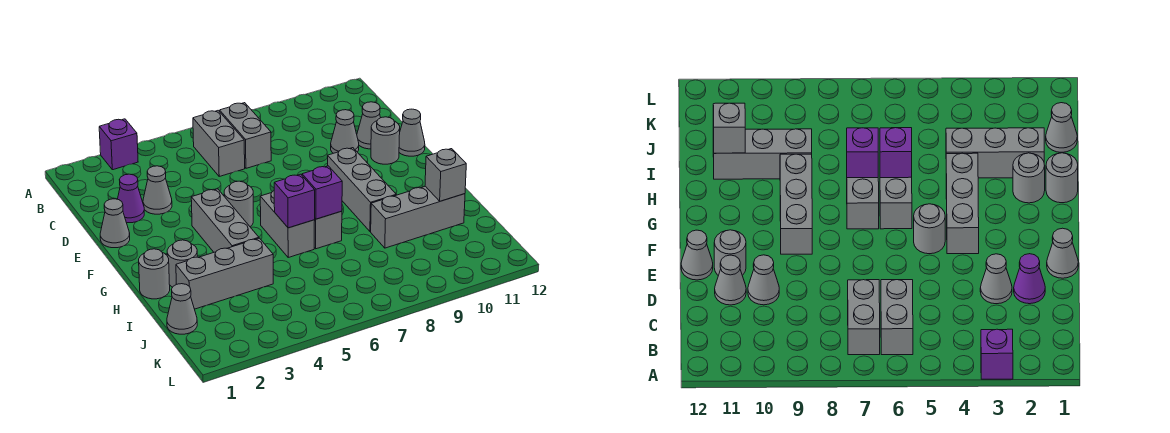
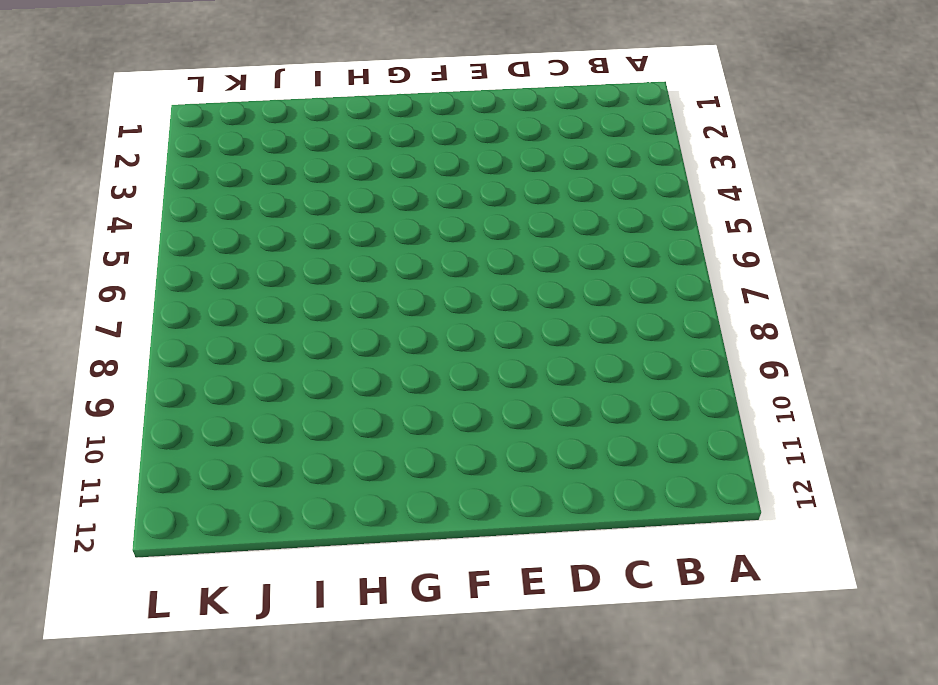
none -> purple brick A3 level 1
none -> grey brick B6:C6 level 1
none -> grey brick B7:C7 level 1

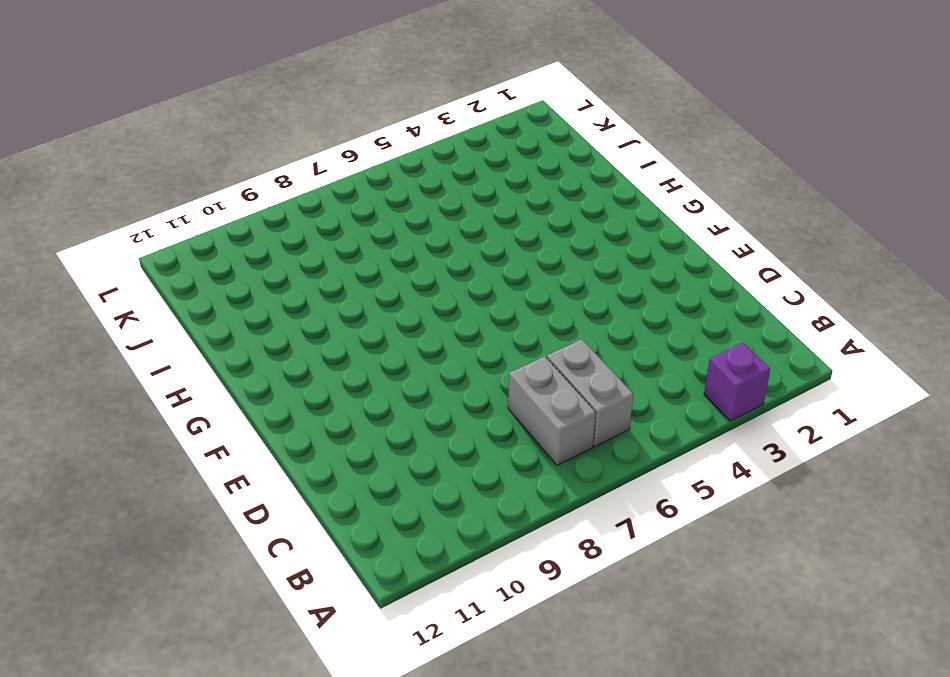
none -> purple cone D2 level 1
none -> grey cone D3 level 1
none -> grey cone D10 level 1

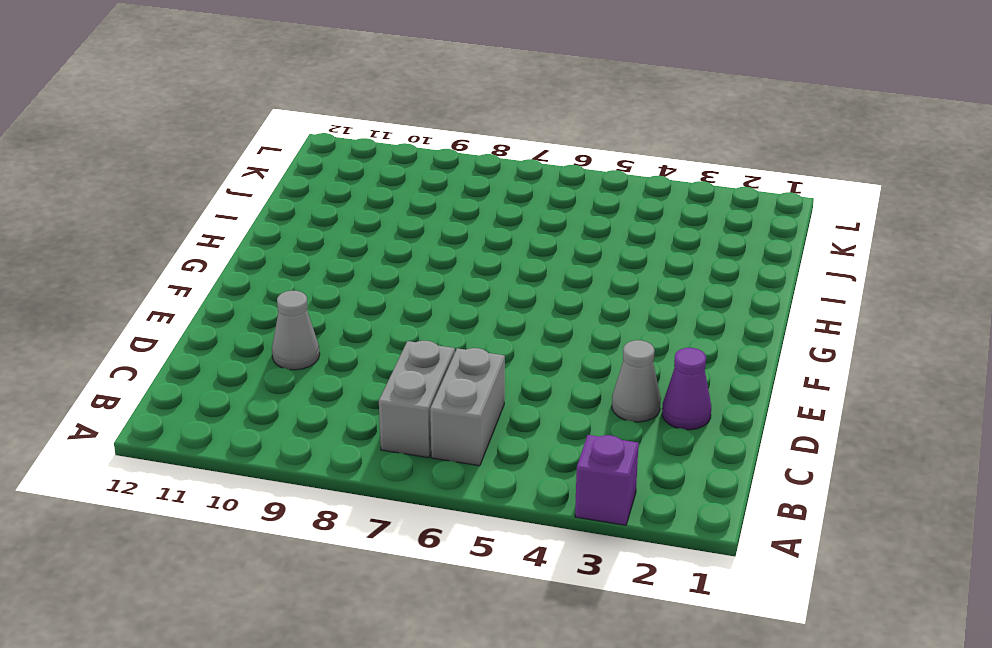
none -> grey cone D11 level 1
none -> grey cone E1 level 1
none -> grey round brick E11 level 1

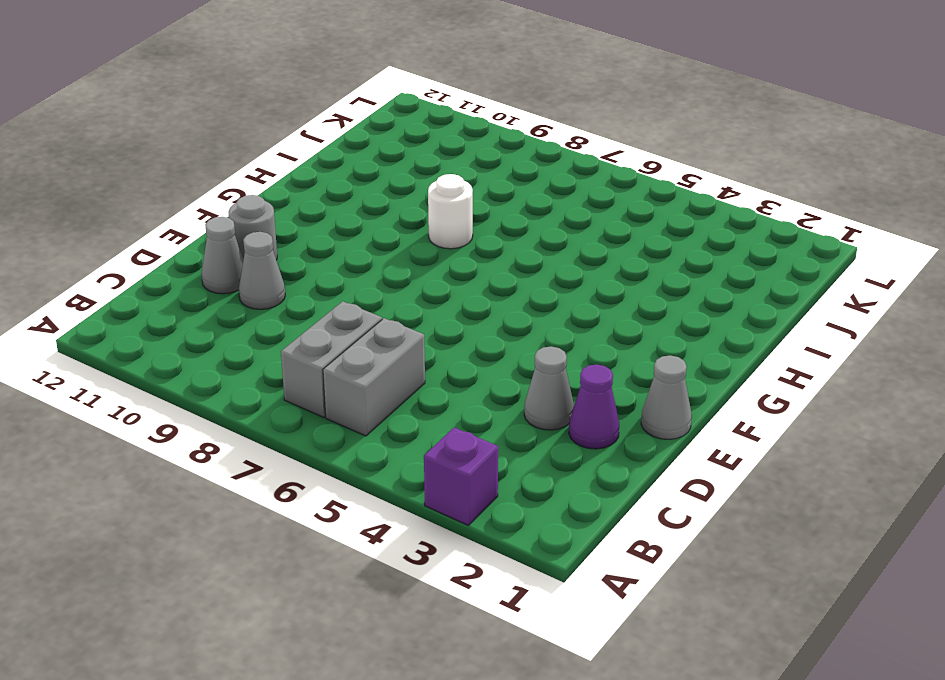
white round brick H8 level 1 -> none
none -> grey cone E12 level 1
none -> grey brick F4:H4 level 1
none -> grey round brick F5 level 1

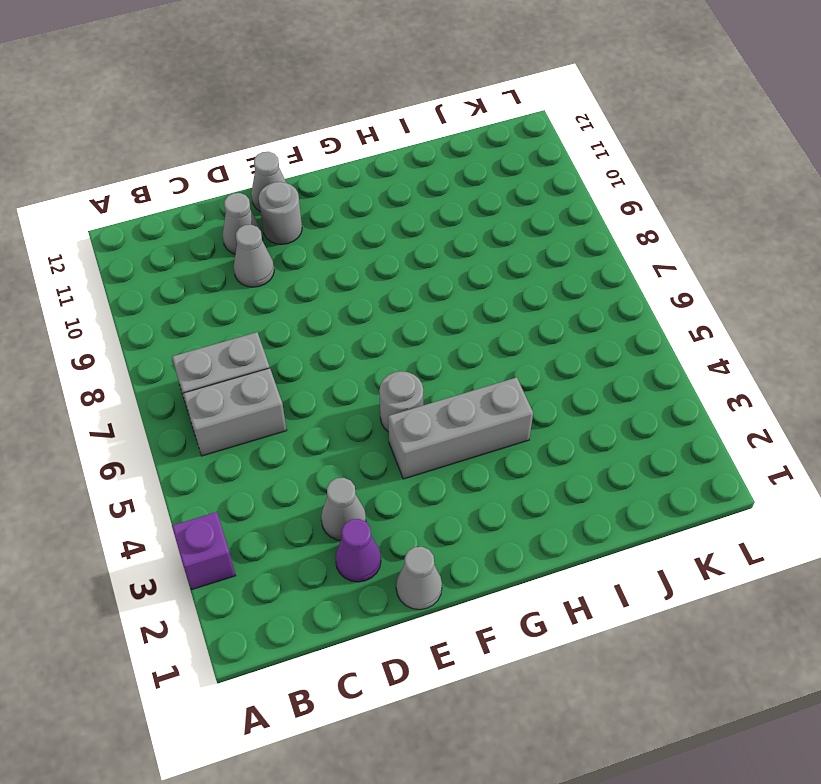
none -> grey brick F9:H9 level 1
none -> grey brick G6:H6 level 1
none -> grey brick G7:H7 level 1

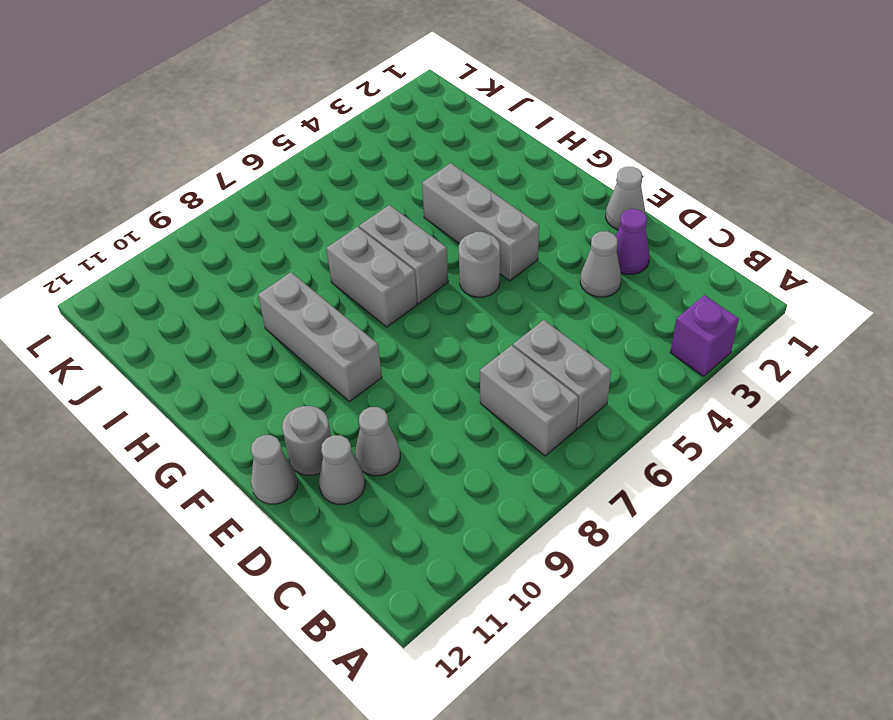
none -> grey round brick H1 level 1
none -> grey round brick H2 level 1
none -> grey brick I2:I4 level 1

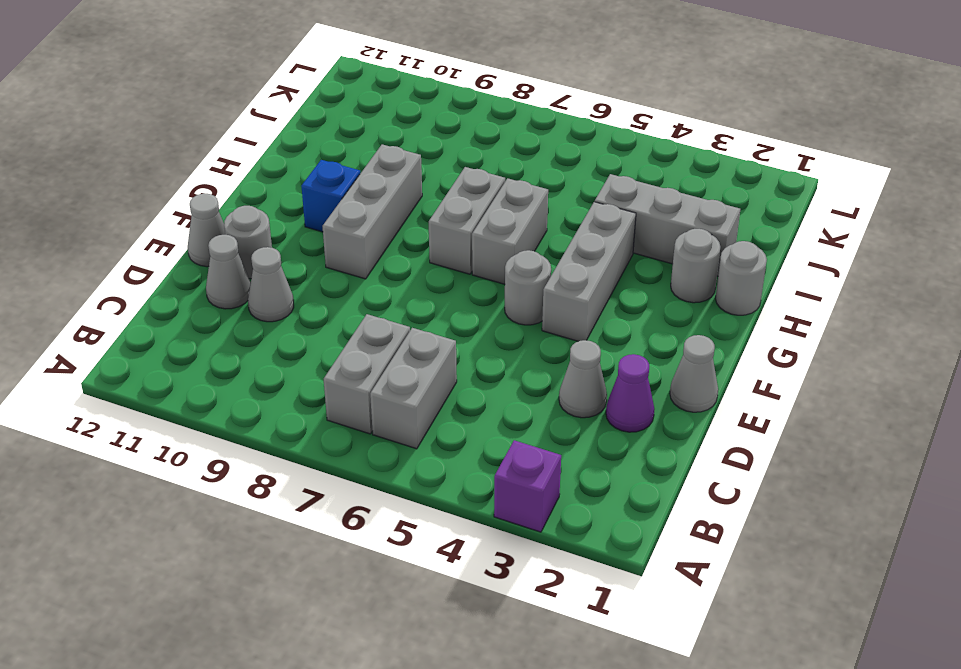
blue brick G10 level 1 -> none
none -> grey brick I9:I11 level 1
none -> grey cone J1 level 1
none -> purple brick H6 level 2

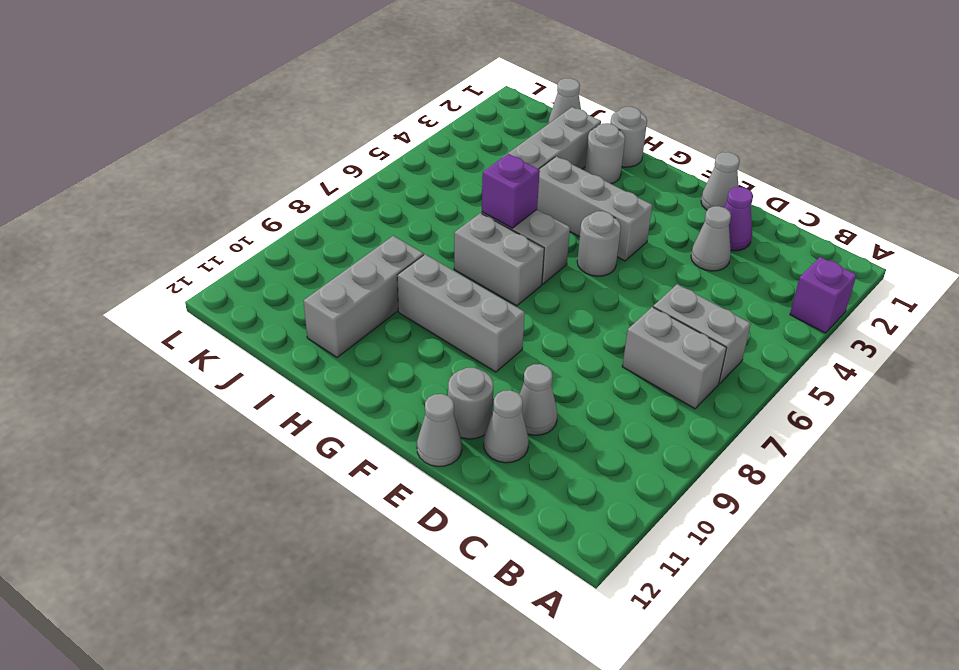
none -> purple brick H7 level 2
none -> grey brick I11 level 2

